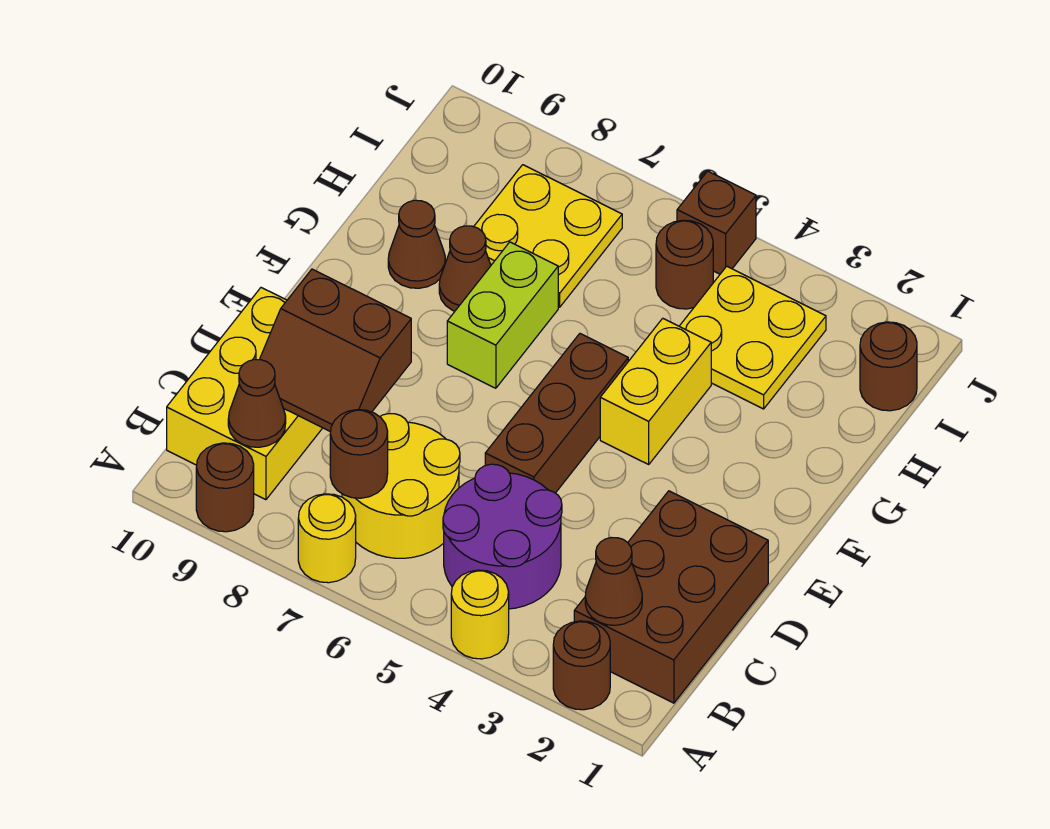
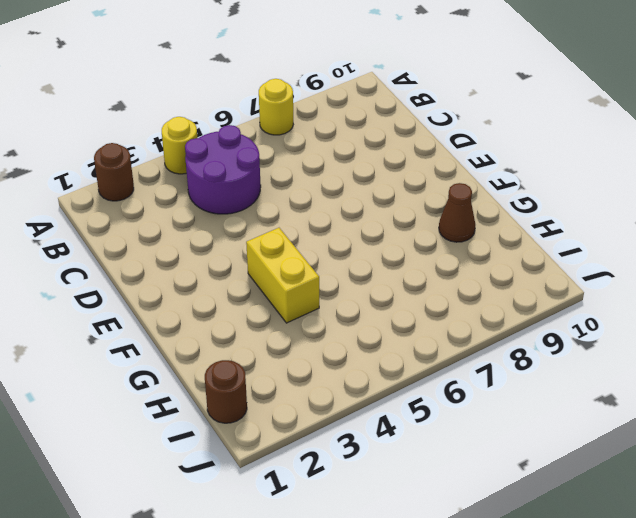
none -> brown round brick A9 level 1
none -> brown brick B1:D2 level 1
none -> yellow round brick B6:C7 level 1

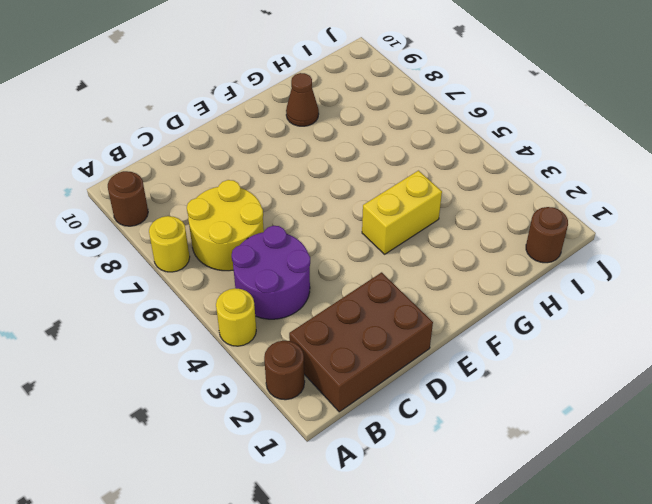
none -> yellow brick B9:D10 level 1
none -> brown brick D5:F5 level 1
none -> lime brick F7:G7 level 1

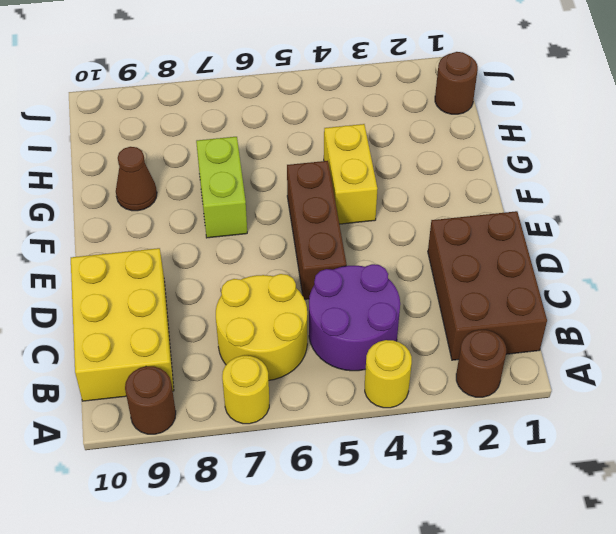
none -> brown cone G8 level 1
none -> yellow plate H3:I4 level 1
none -> yellow plate H7:I8 level 1

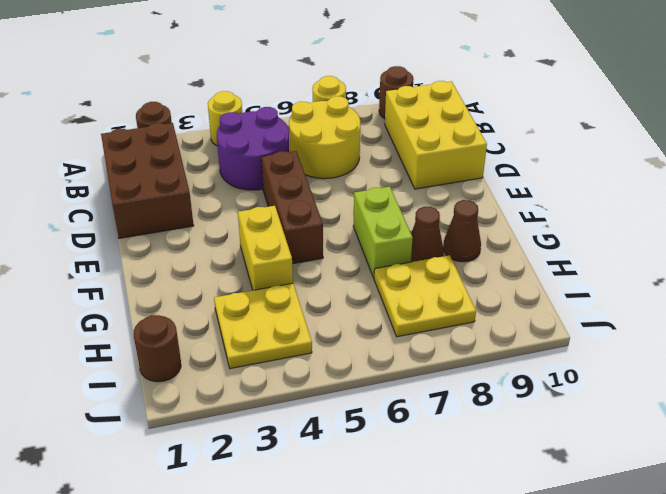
none -> brown round brick I5 level 1
none -> brown brick J5 level 1
none -> brown cone B2 level 2

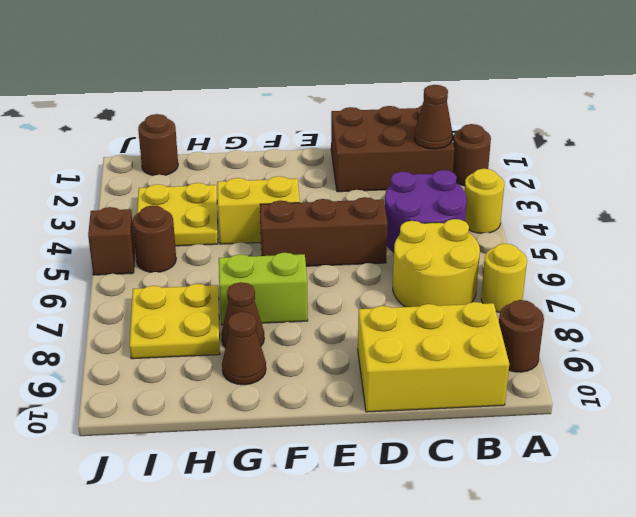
none -> brown round brick B7 level 2
none -> brown cone B9 level 2
none -> brown slope C8:D9 level 2 top D

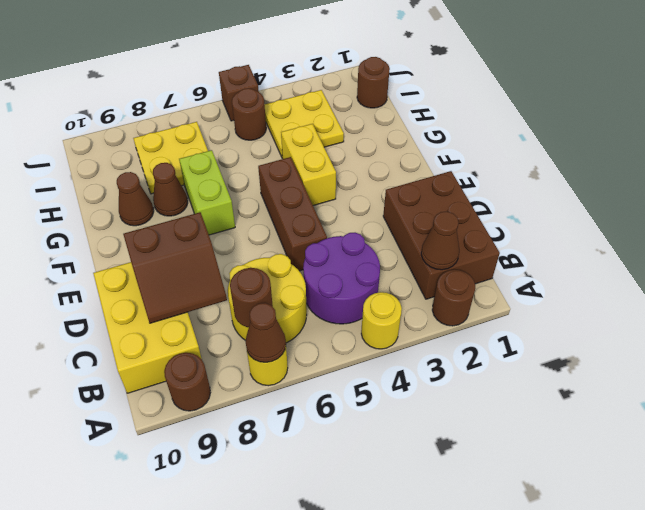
brown cone A7 level 2 -> brown cone B9 level 2

